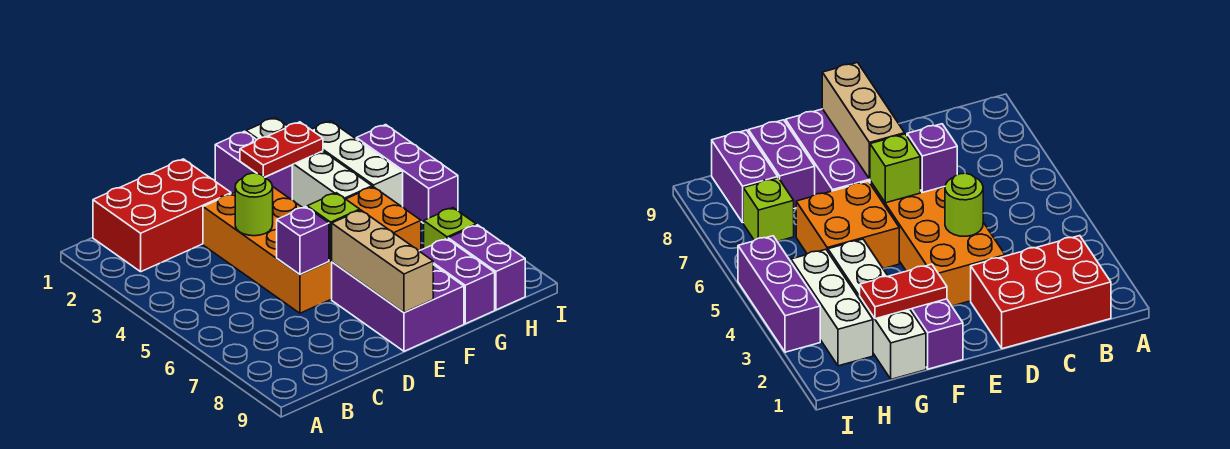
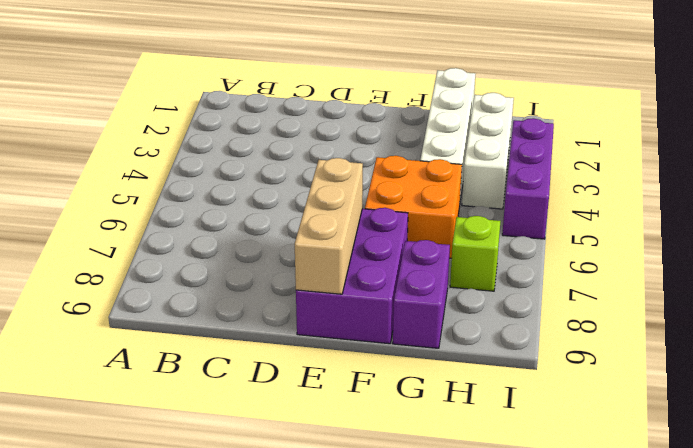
none -> red brick B1:D2 level 1
none -> orange brick D3:E6 level 1
none -> purple brick F1:F2 level 1

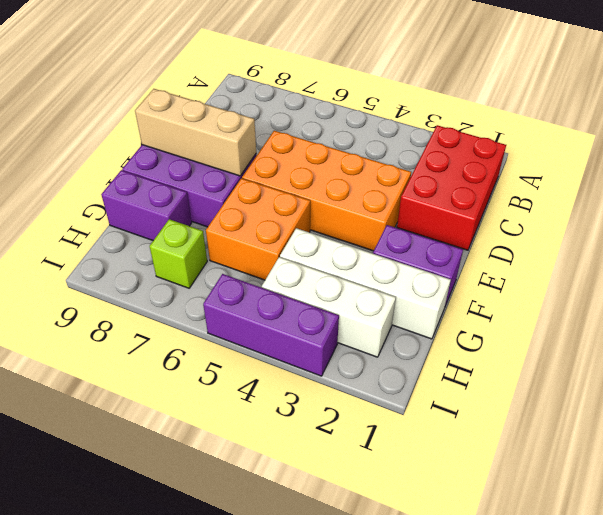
none -> purple brick H8:H9 level 1
none -> lime round brick D4 level 2
none -> purple brick D6 level 2

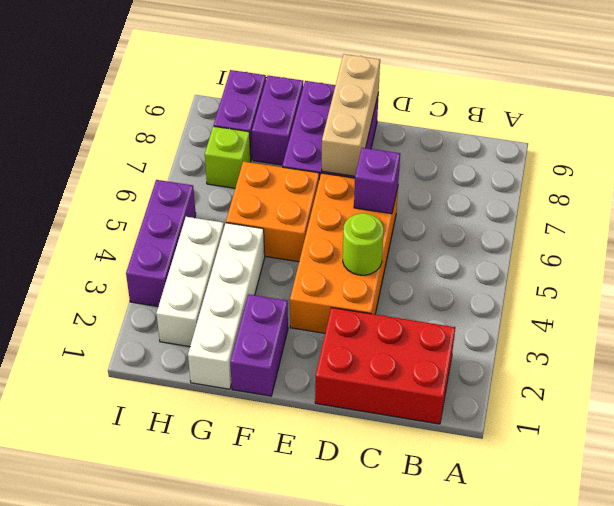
none -> lime brick E6 level 2
none -> red plate F2:G2 level 2

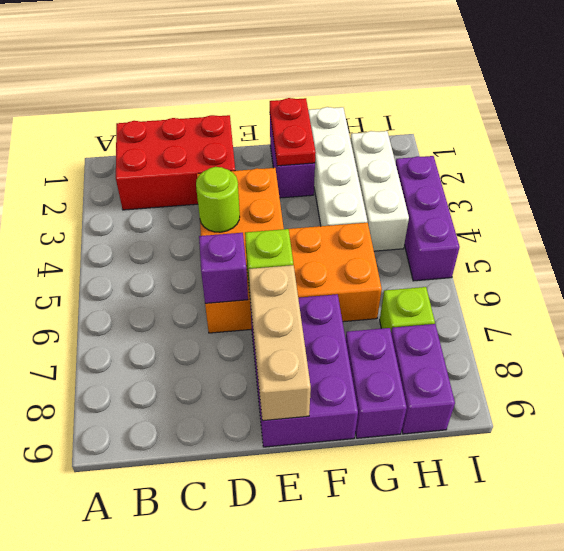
red plate F1:F2 level 2 -> red plate F2:G2 level 2

